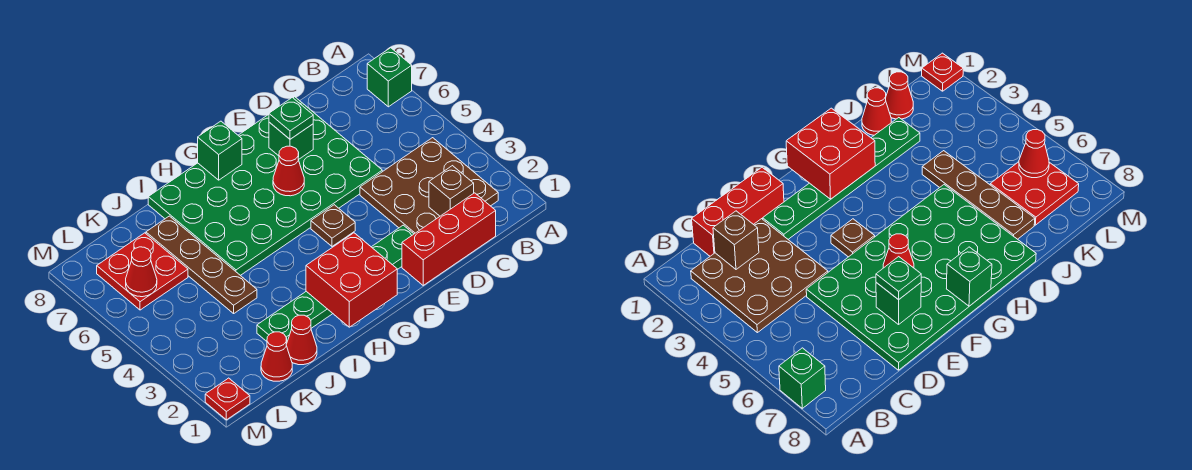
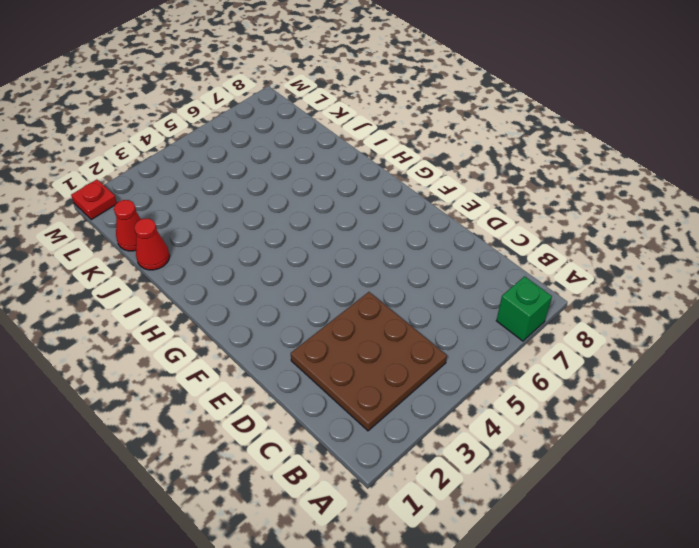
none -> red brick C1:E1 level 1
none -> green plate D5:I8 level 1
none -> green plate E2:J2 level 1

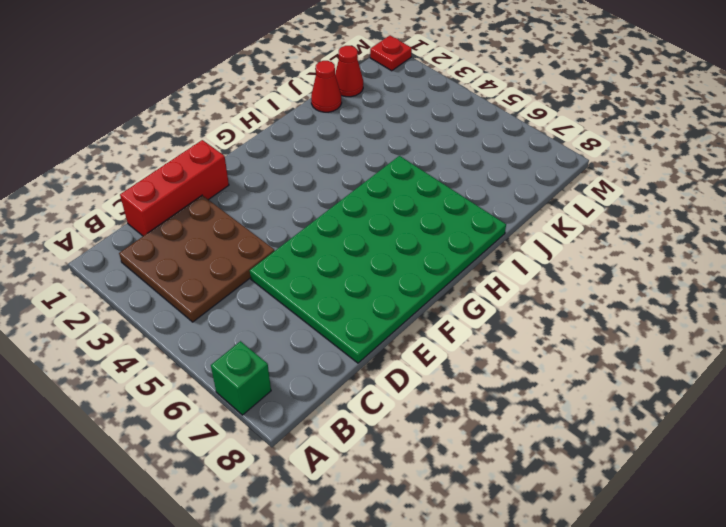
none -> green plate E2:J2 level 1
none -> brown plate F4 level 1
none -> brown plate J4:J7 level 1

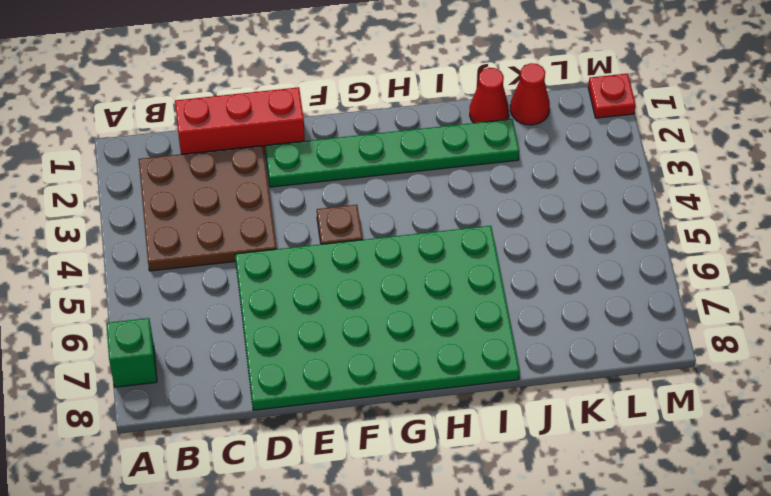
none -> brown plate J4:J7 level 1
none -> red plate K6:L7 level 1
none -> brown brick C2 level 2

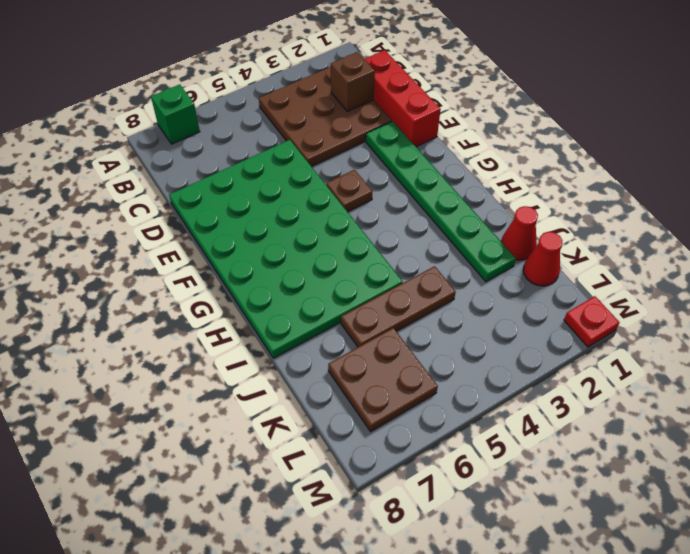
brown plate J4:J6 level 1 -> brown plate J4:J7 level 1
brown plate K6:L7 level 1 -> red plate K6:L7 level 1
none -> green brick E7 level 2
none -> red cone F6 level 2
none -> red brick G1:H2 level 2

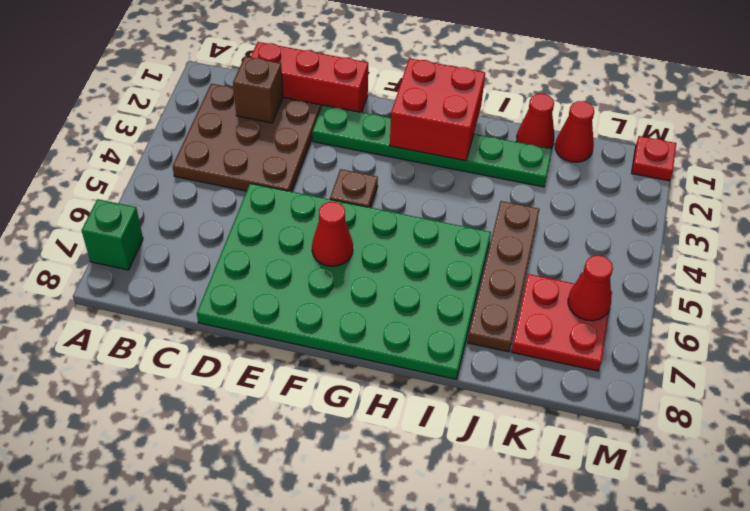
none -> green brick E7 level 2
none -> green brick G8 level 2
none -> green plate E7 level 3

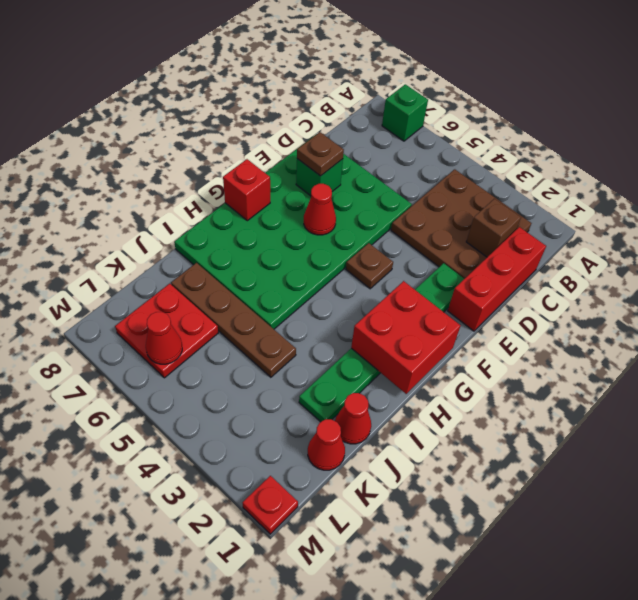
brown plate E7 level 3 -> green plate E7 level 3
red brick G8 level 2 -> green brick G8 level 2

